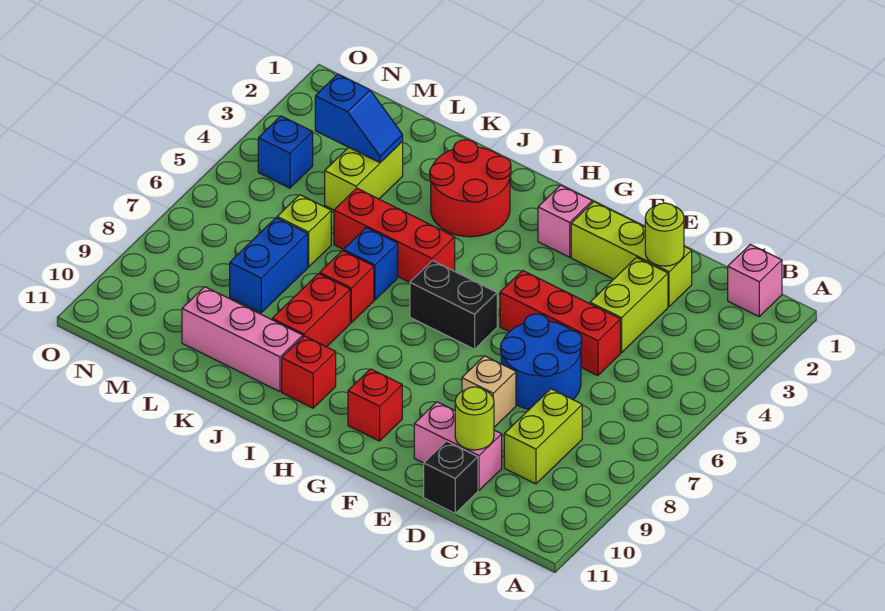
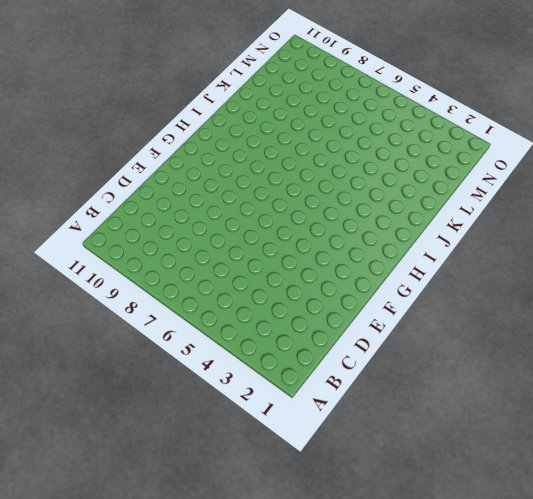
none -> pink brick B1 level 1
none -> lime brick C8:C9 level 1
none -> lime brick D2:F2 level 1

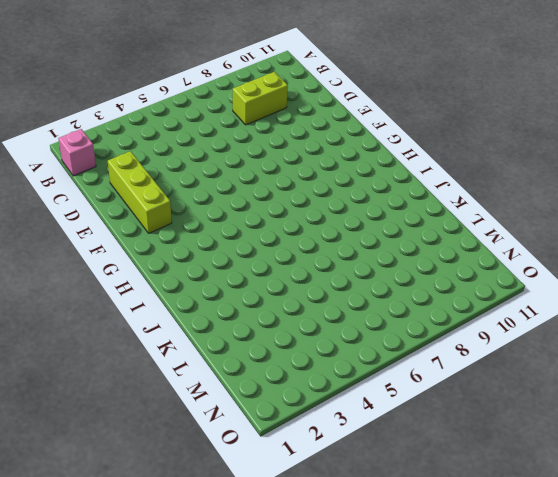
none -> lime brick D3:D4 level 1
none -> red brick D5:F5 level 1
none -> blue round brick D6:E7 level 1

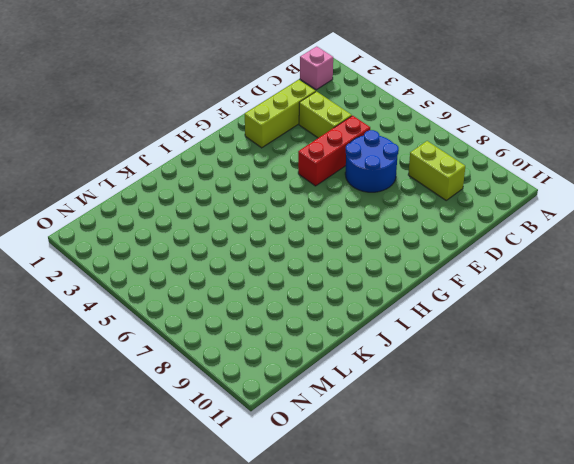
none -> pink brick D10:E10 level 1
none -> black brick D11 level 1
none -> tan brick E8 level 1

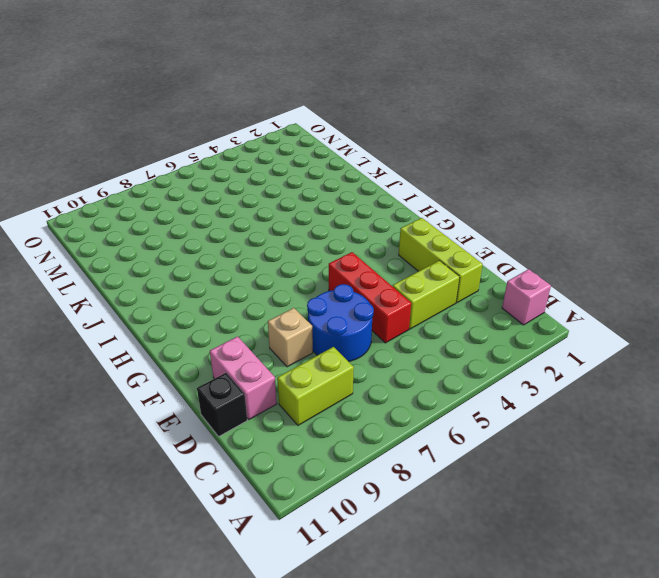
none -> pink brick G2 level 1
none -> black brick G6:H6 level 1
none -> red brick G10 level 1

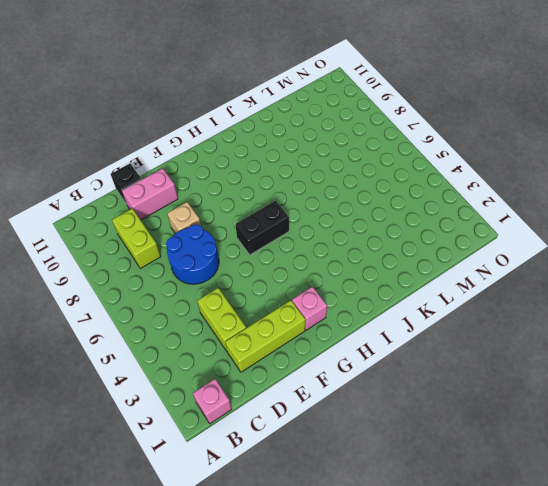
none -> red brick D5:F5 level 1
none -> red brick G10 level 1
none -> red round brick I2:J3 level 1

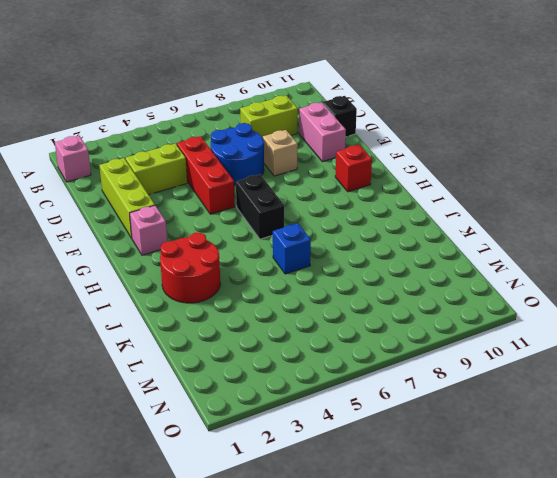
none -> red brick I5:K5 level 1
none -> red brick I10 level 1
none -> red brick J7 level 1

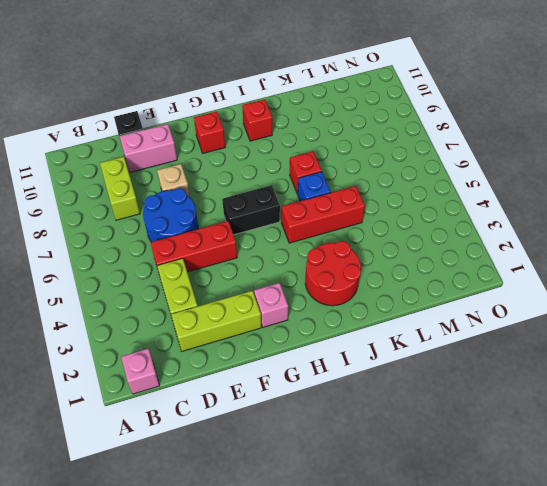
none -> red brick J8:J9 level 1
none -> pink brick J10:L10 level 1
none -> lime brick L3:L4 level 1

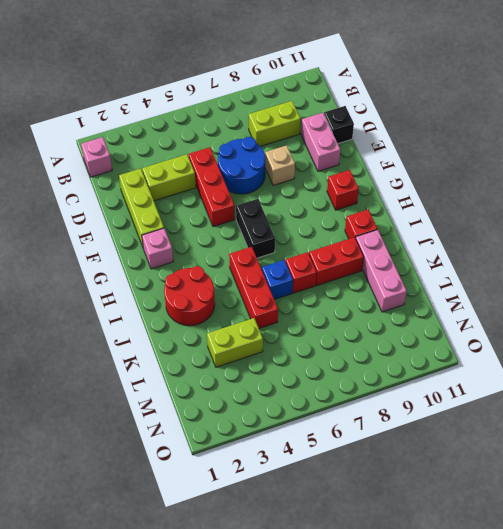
none -> lime brick L6 level 1
none -> blue brick L7:L8 level 1
none -> blue brick N4 level 1

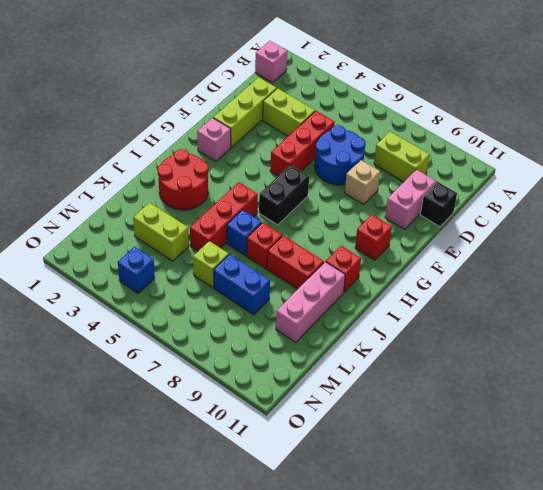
none -> lime round brick D2 level 2
none -> lime round brick D10 level 2
none -> blue slope L3:M3 level 2 top M

